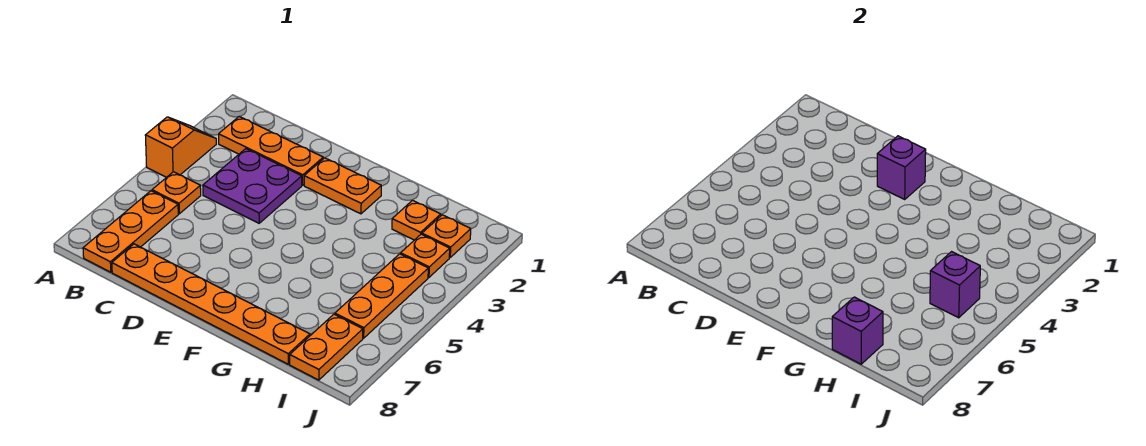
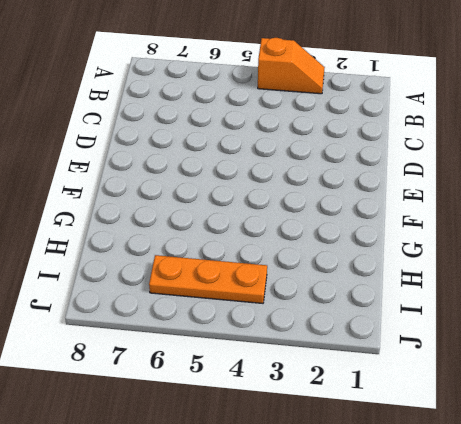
none -> orange plate B2:D2 level 1
none -> orange plate B5 level 1
none -> orange plate B6:B8 level 1

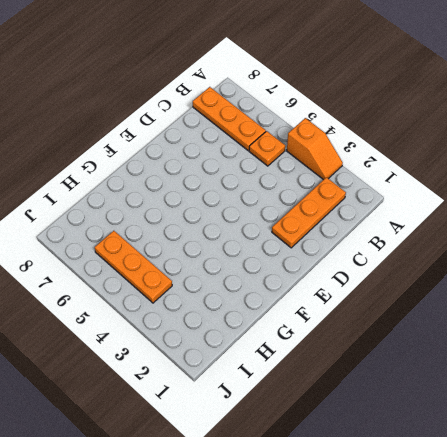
none -> purple plate C3:D4 level 1
none -> orange plate C8:H8 level 1
none -> orange plate E2:F2 level 1

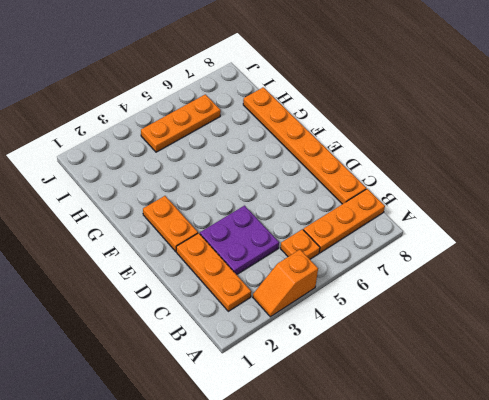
none -> orange plate H2 level 1
none -> orange plate I2 level 1
none -> orange plate I3 level 1

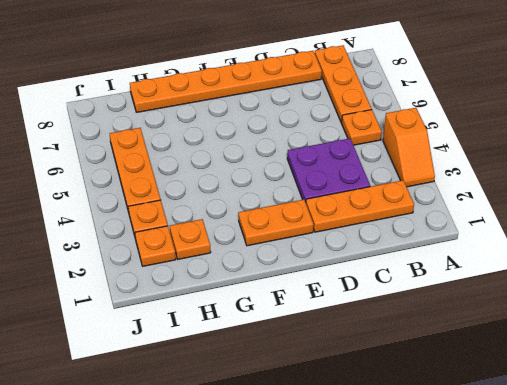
none -> orange plate I7:I8 level 1
none -> purple brick E2 level 2
none -> purple brick H8 level 2

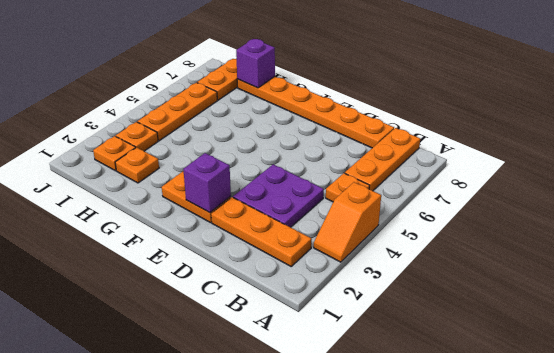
none -> purple brick I5 level 2

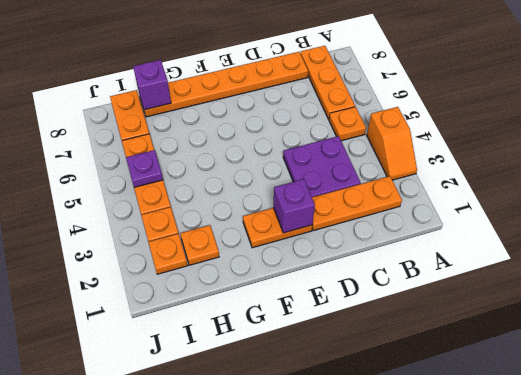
purple plate I5 level 2 -> purple brick I5 level 2

